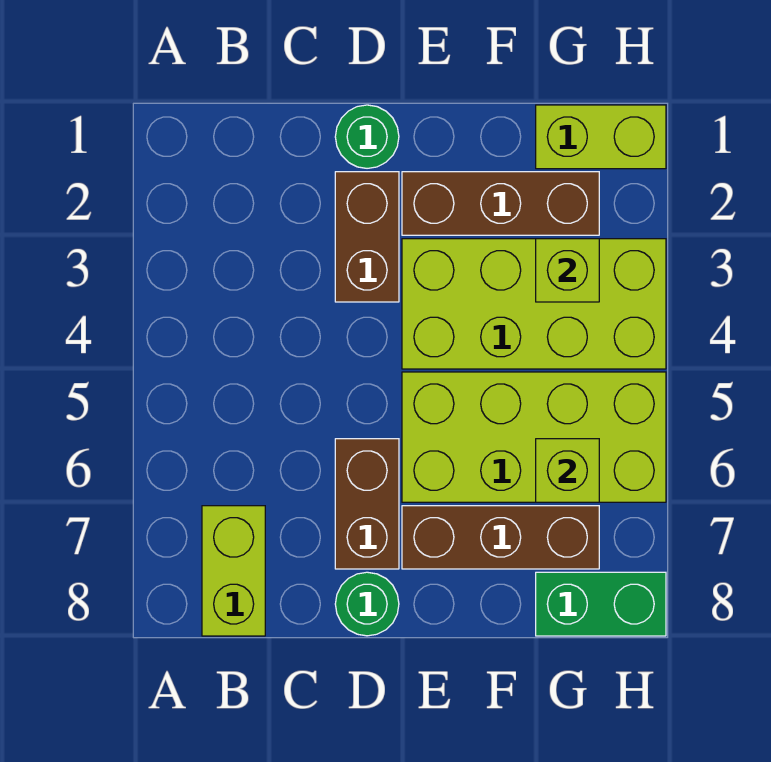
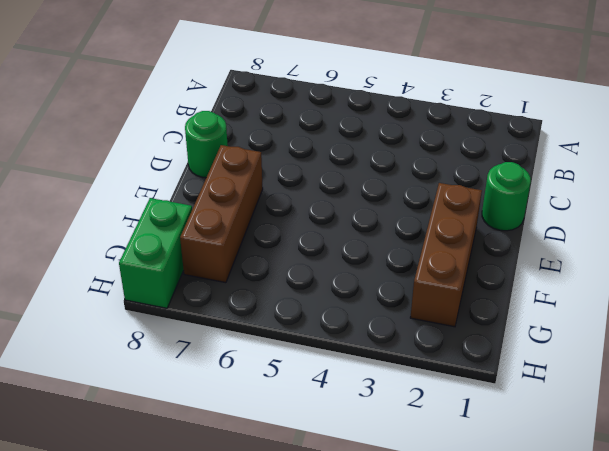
none -> lime brick B7:B8 level 1
none -> brown brick D2:D3 level 1
none -> brown brick D6:D7 level 1

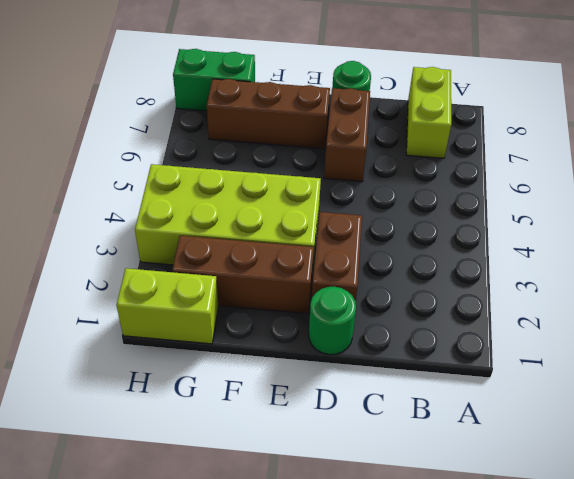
none -> lime brick E5:H6 level 1
none -> lime brick G3 level 2
none -> lime brick G6 level 2

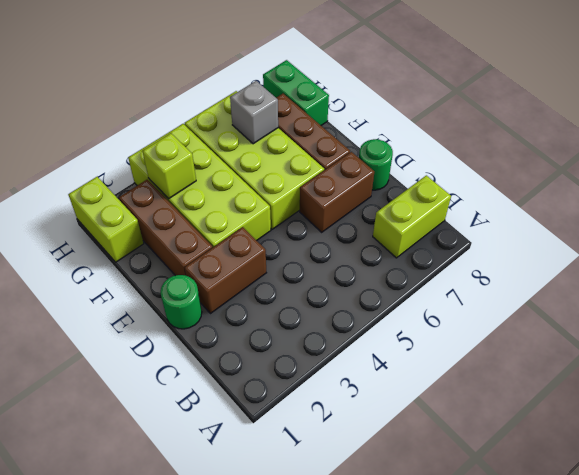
grey brick G6 level 2 -> lime brick G6 level 2

